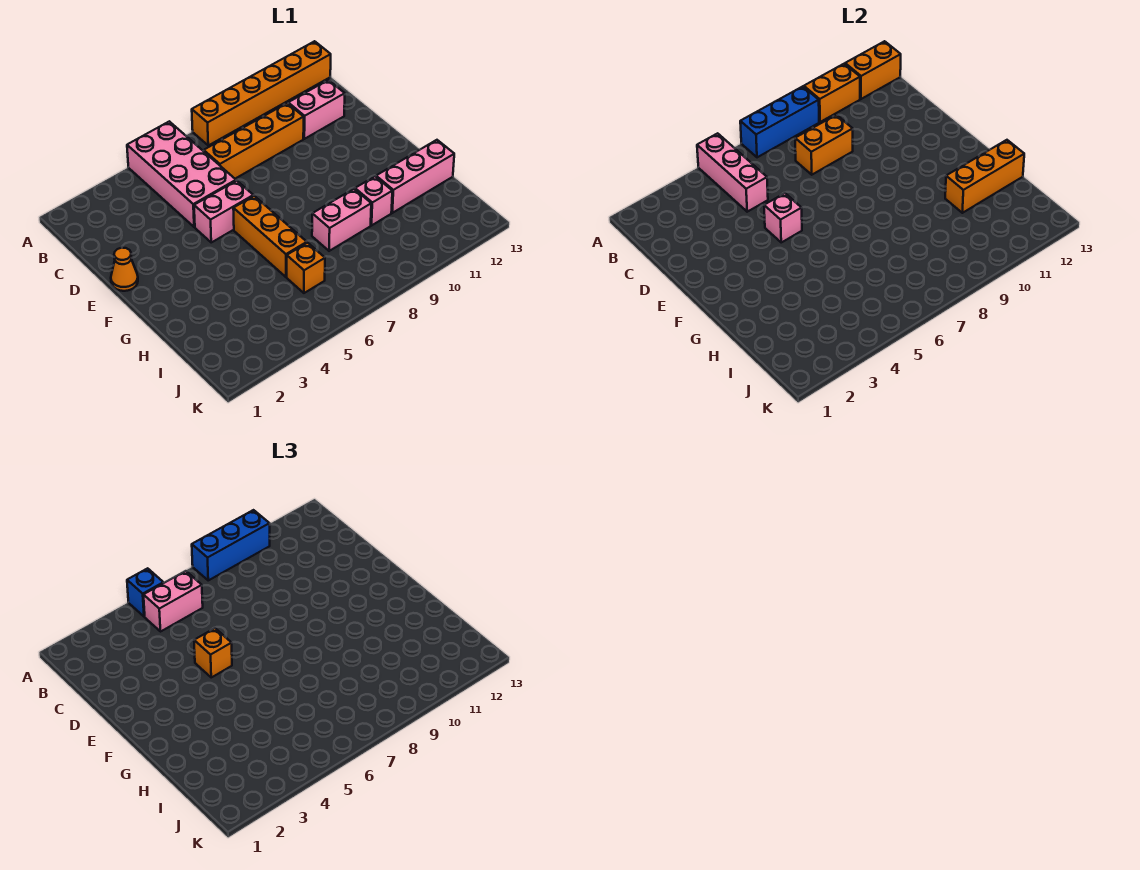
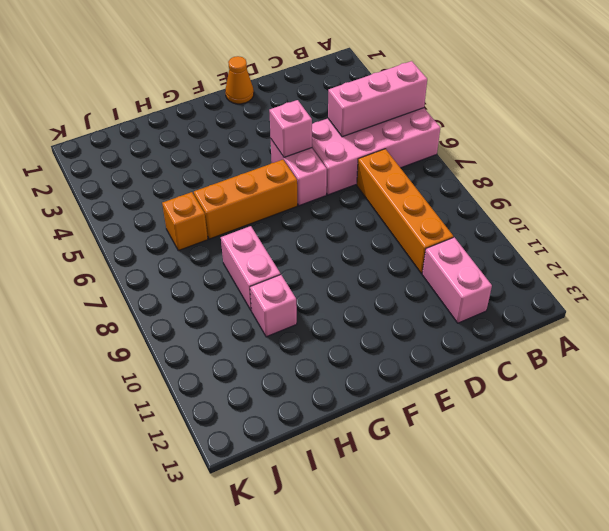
none -> orange brick A8:A13 level 1
none -> pink brick H11:H13 level 1
none -> blue brick A7:A9 level 2

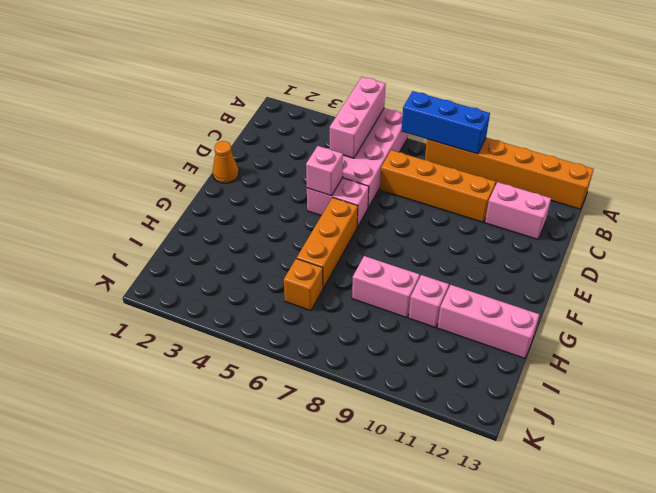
none -> orange brick A10:A11 level 2
none -> orange brick A12:A13 level 2
none -> orange brick C8:C9 level 2

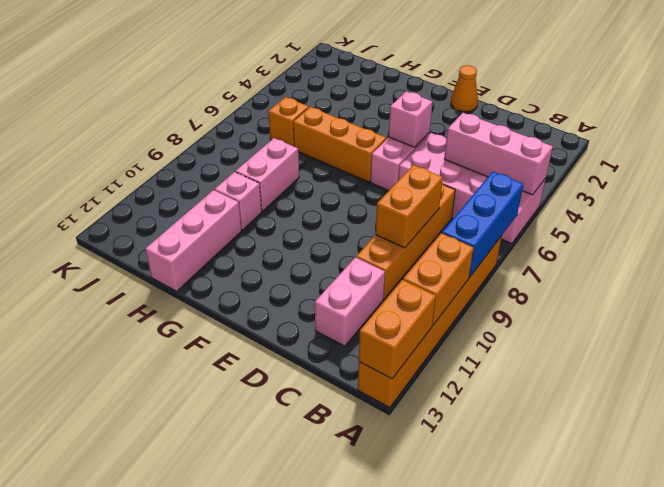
none -> orange brick H11:H13 level 2
none -> blue brick A5 level 3
none -> blue brick A8:A10 level 3

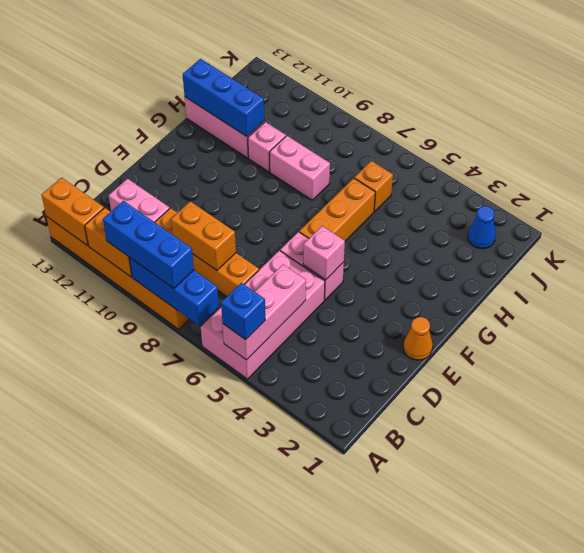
blue brick H11:H13 level 2 -> orange brick H11:H13 level 2
blue cone J2 level 1 -> none
none -> pink brick B5:B6 level 3
none -> orange brick E5 level 3

